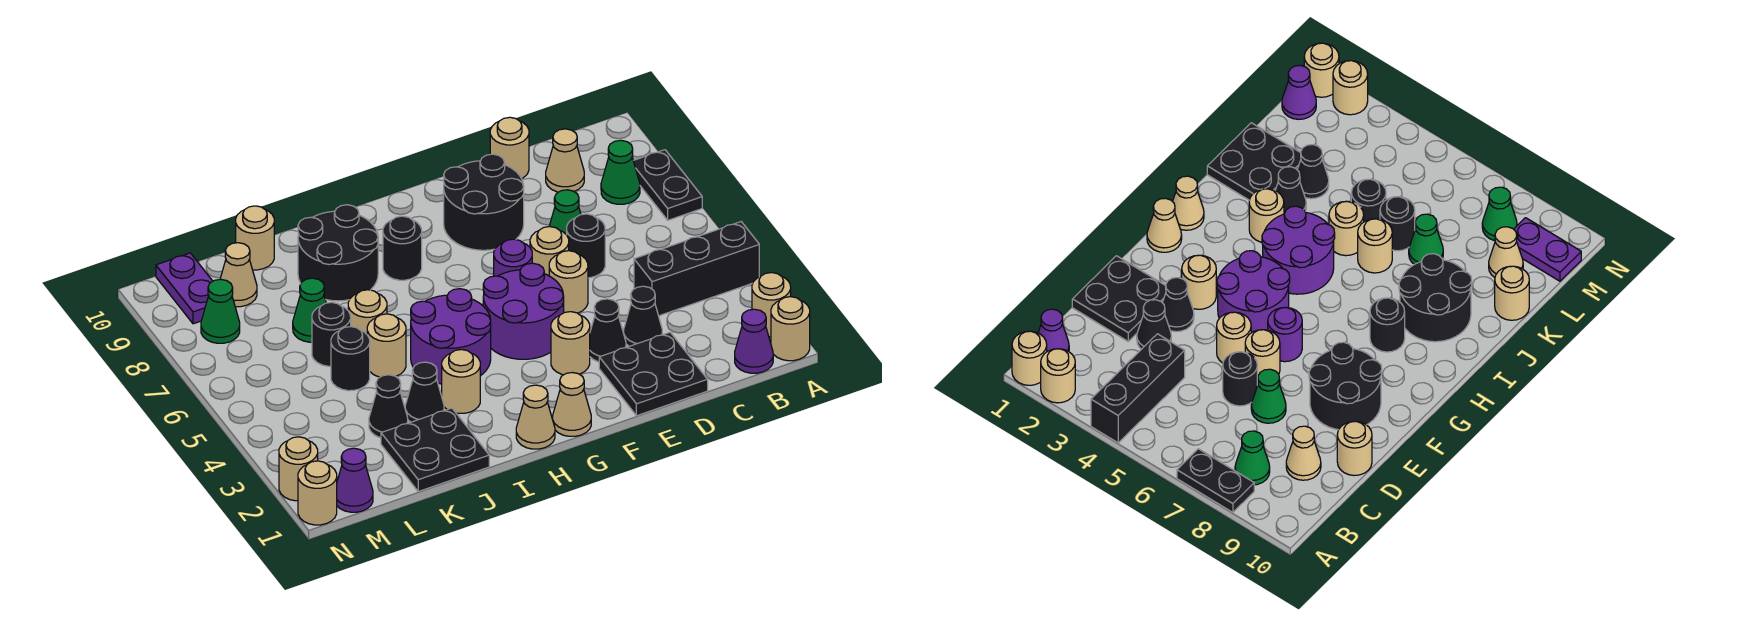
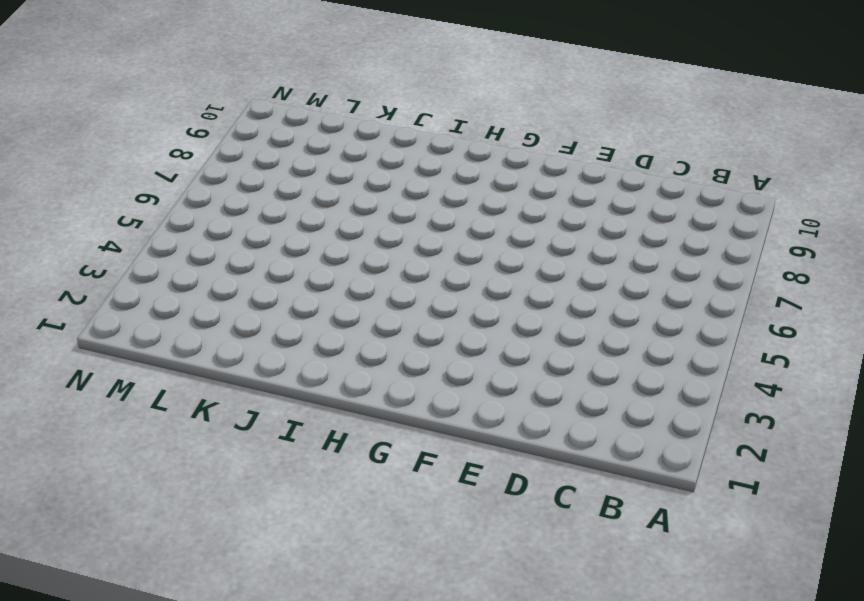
none -> tan round brick A1 level 1
none -> tan round brick A2 level 1
none -> black brick A4:C4 level 1
none -> black plate A7:A8 level 1

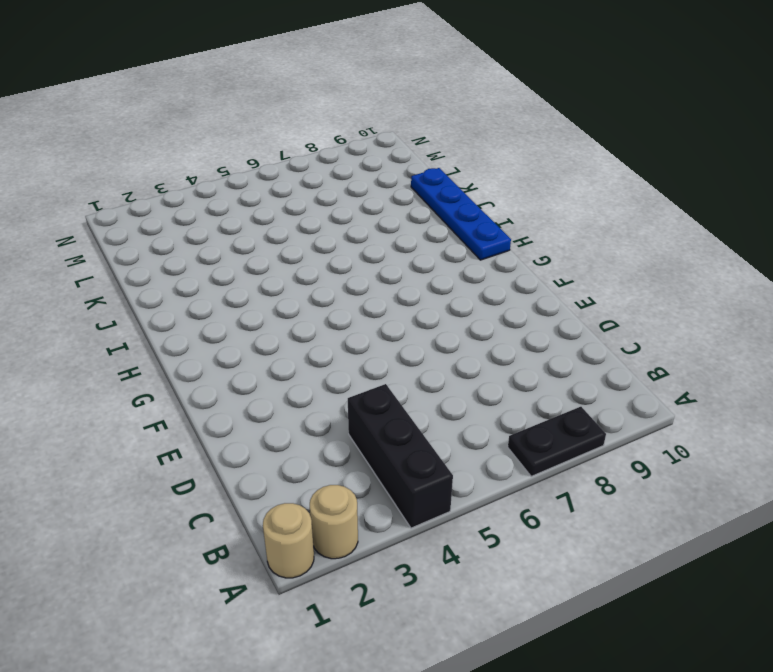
blue plate H10:K10 level 1 -> tan round brick K10 level 1
none -> purple cone B1 level 1
none -> green cone B8 level 1
none -> tan cone C9 level 1
none -> black plate D1:E2 level 1

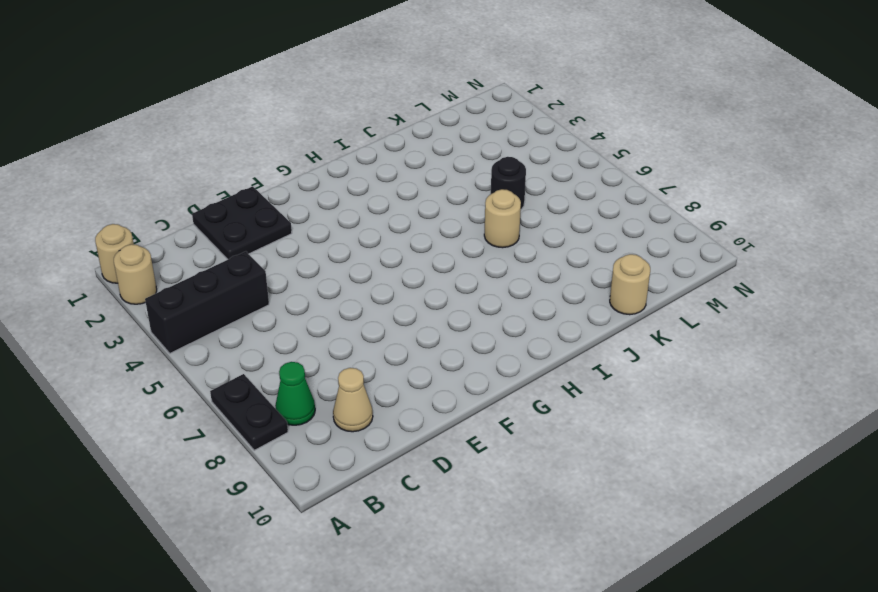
none -> purple cone B1 level 1
none -> black cone D3 level 1
none -> black round brick D6 level 1
none -> green cone D7 level 1

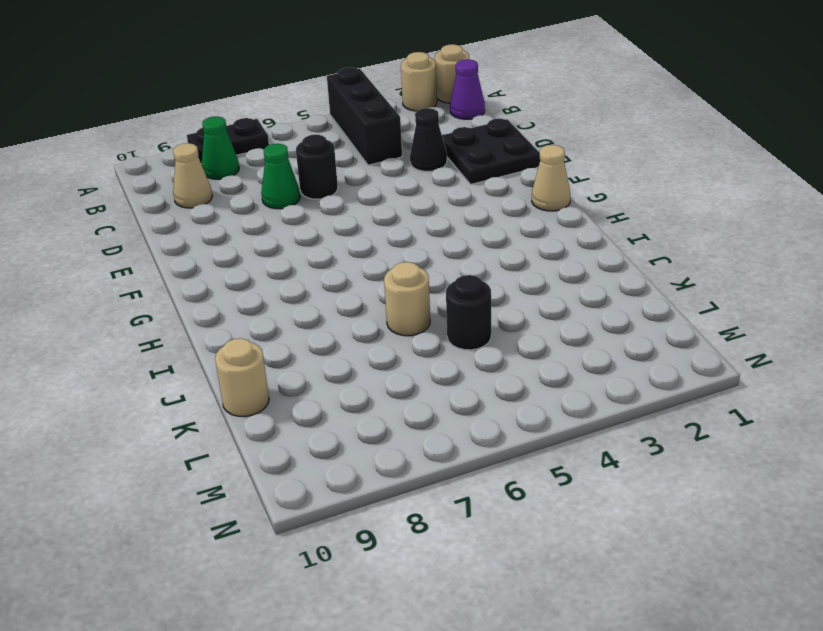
none -> tan round brick D10 level 1
none -> black cone E3 level 1
none -> tan round brick E5 level 1
none -> tan round brick E6 level 1

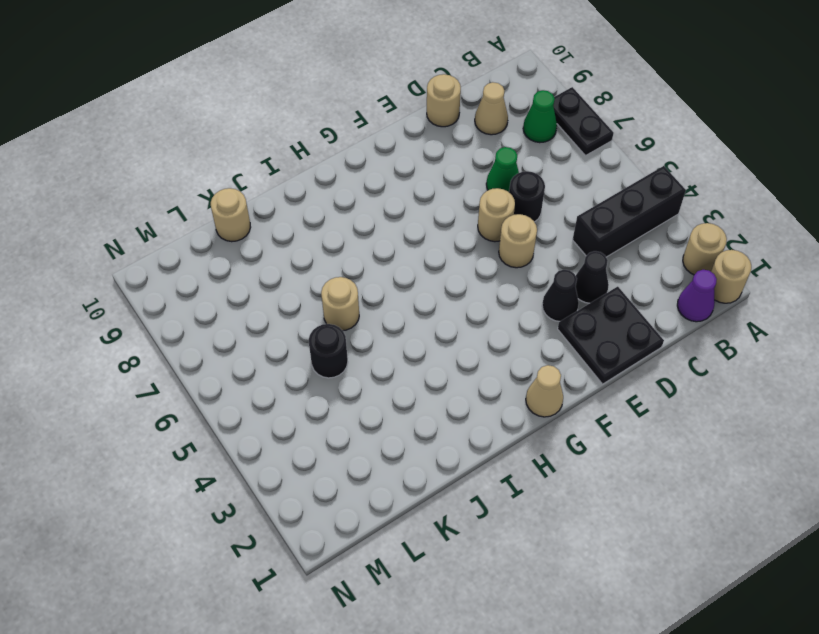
none -> black round brick E8:F9 level 1
none -> tan round brick F3 level 1
none -> purple round brick F4:G5 level 1
none -> purple round brick F6 level 1

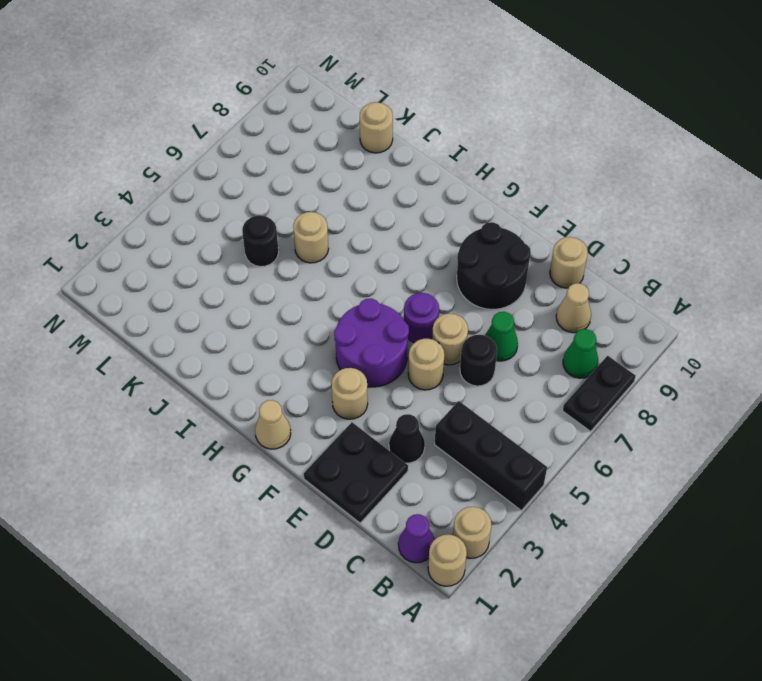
none -> black cone E3 level 1
none -> tan cone H1 level 1
none -> purple round brick H4:I5 level 1
none -> black round brick H8 level 1

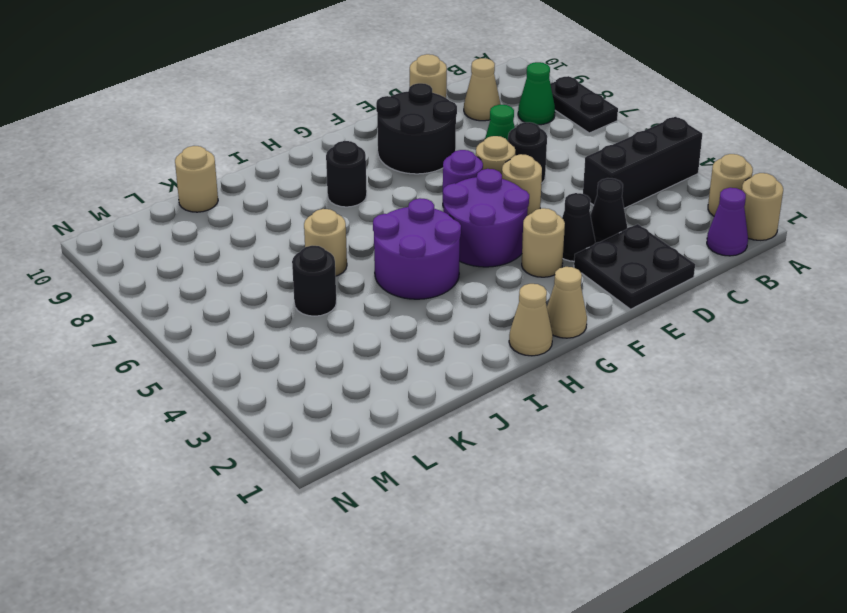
none -> tan round brick I3 level 1
none -> black round brick I8:J9 level 1
none -> black plate J1:K2 level 1
none -> black cone J3 level 1

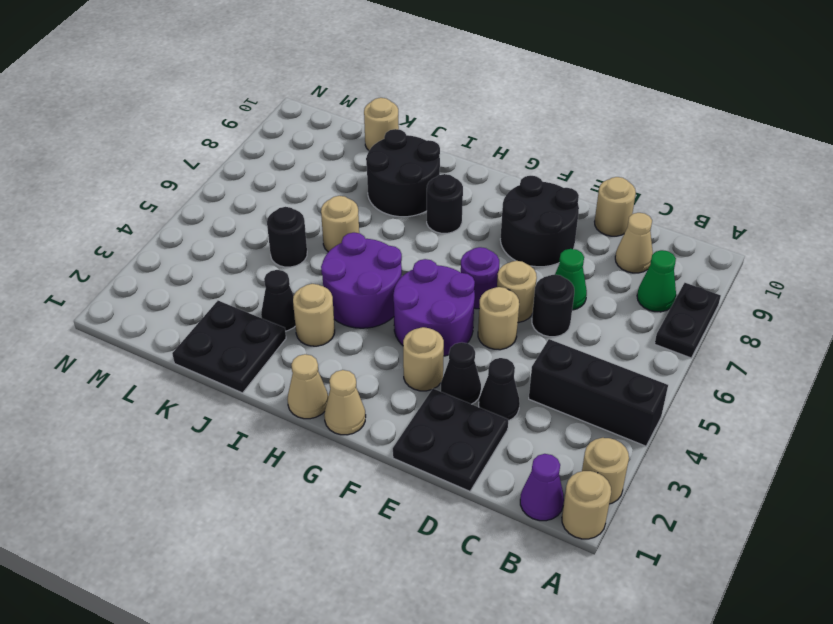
none -> tan round brick J5 level 1
none -> black cone K3 level 1
none -> black round brick K6 level 1
none -> green cone K7 level 1

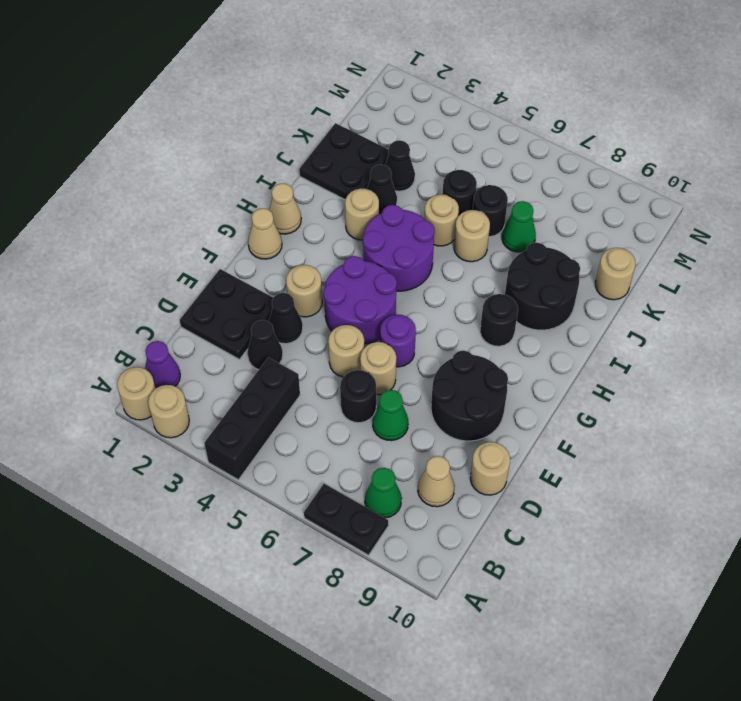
none -> tan cone L9 level 1
none -> purple cone M1 level 1
none -> green cone M8 level 1
none -> purple plate M9:M10 level 1

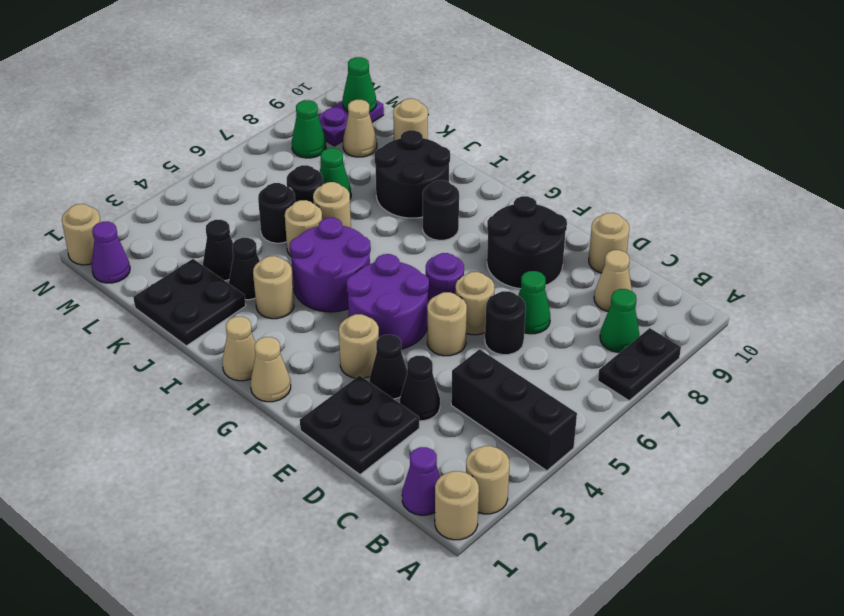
green cone M10 level 2 -> none
none -> tan round brick N2 level 1

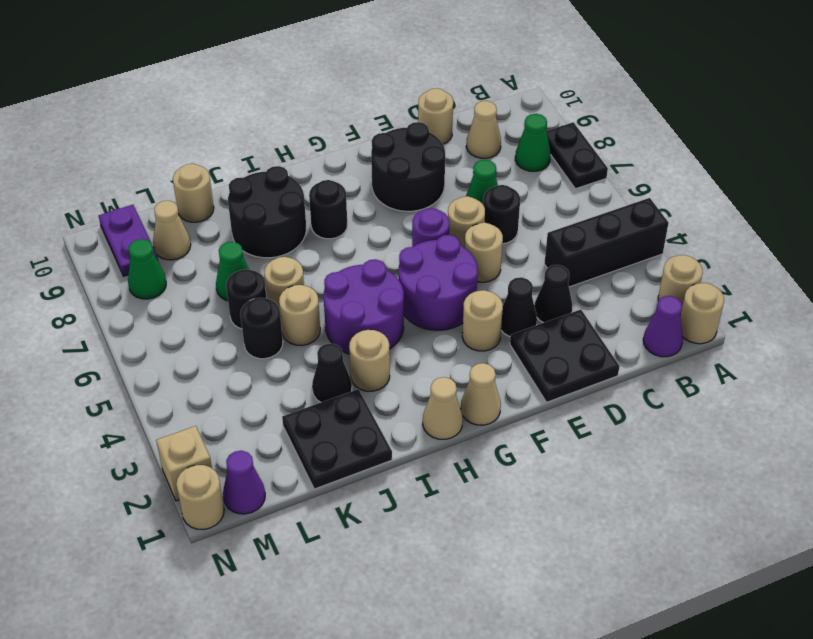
tan brick N2 level 1 -> tan round brick N2 level 1
none -> black cone K3 level 1

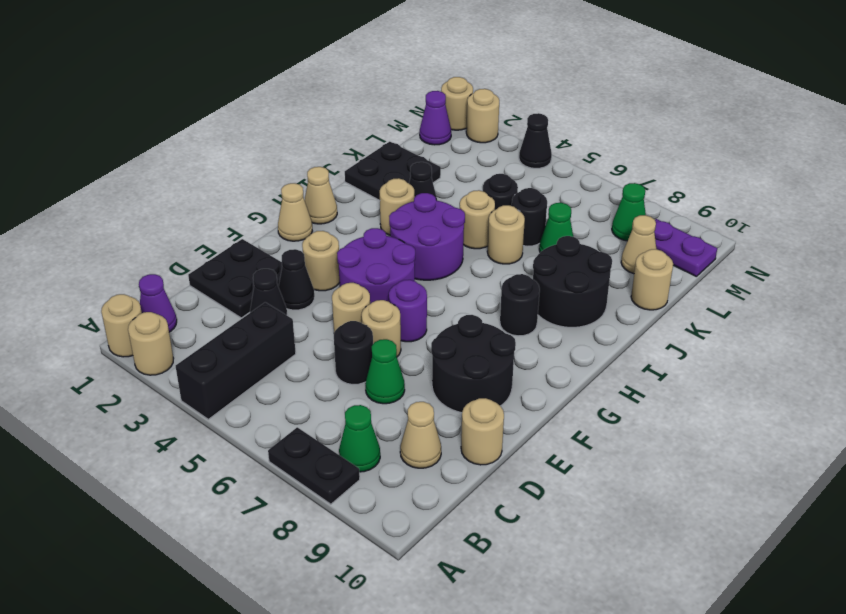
black cone N4 level 1 -> black cone K3 level 1

